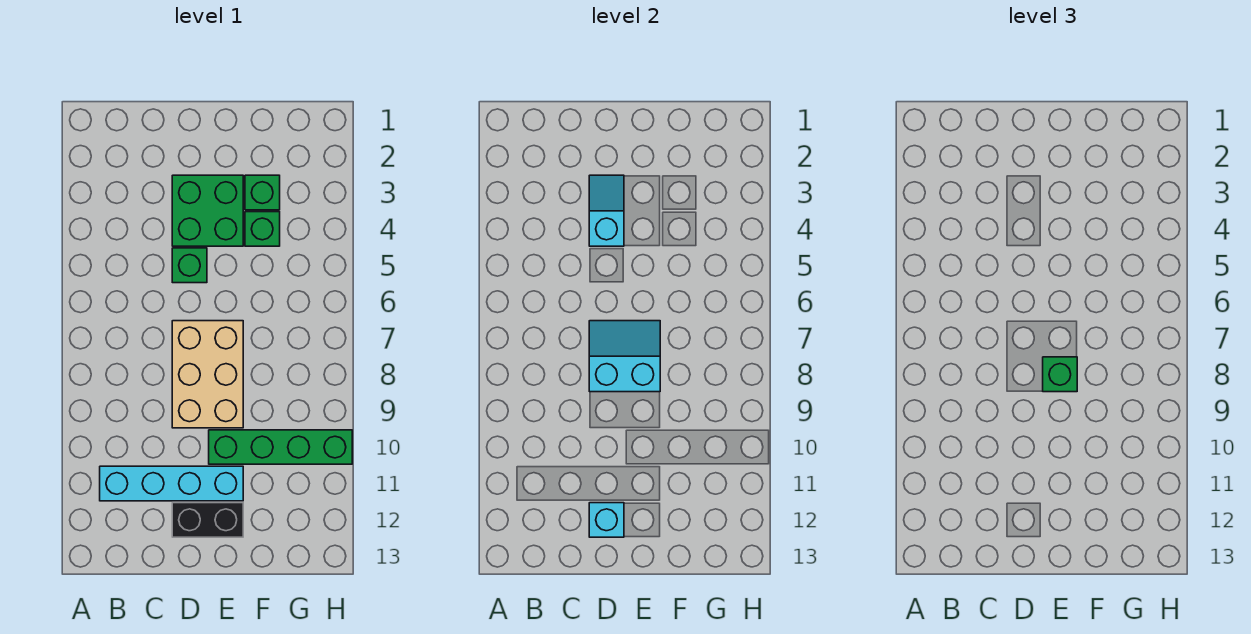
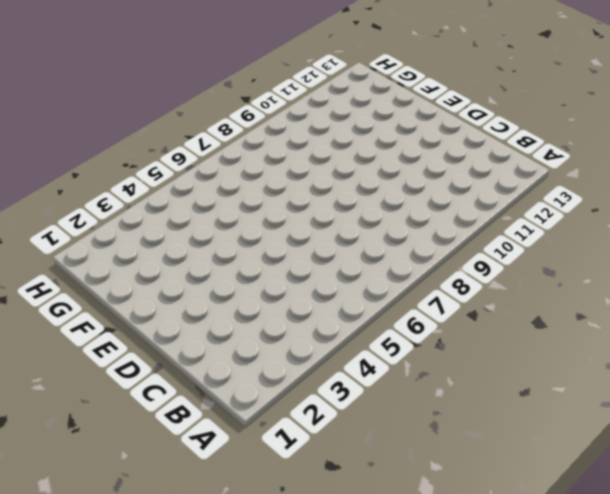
none -> cyan brick B11:E11 level 1
none -> green brick D3:E4 level 1
none -> green brick D5 level 1

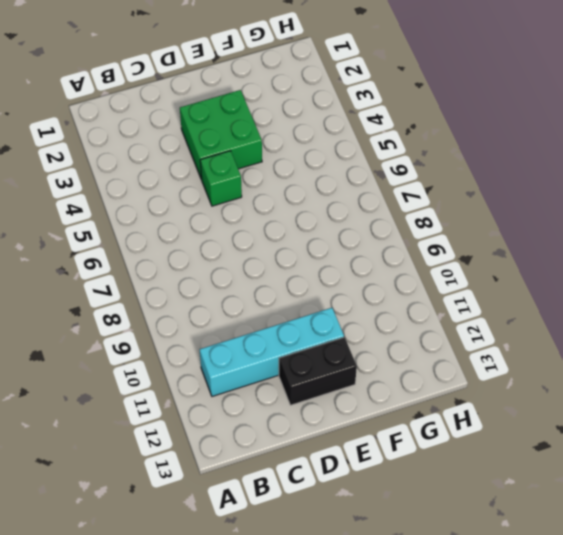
none -> tan brick D7:E9 level 1
none -> green brick E10:H10 level 1
none -> green brick F3 level 1

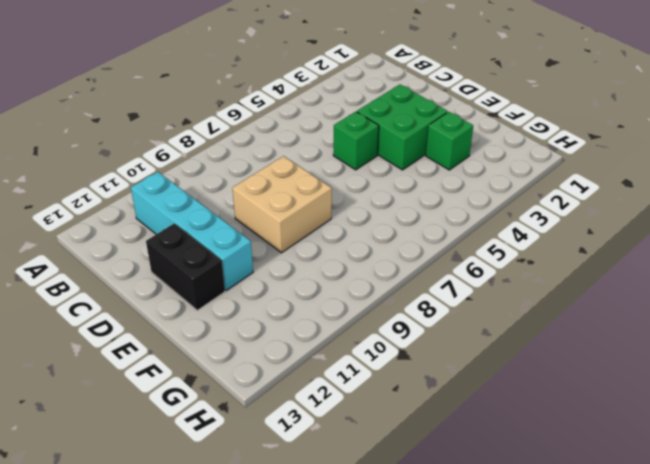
tan brick D8:E9 level 1 -> tan brick D7:E9 level 1
none -> green brick E10:H10 level 1
none -> green brick F4 level 1
none -> cyan slope D3:D4 level 2 top 4

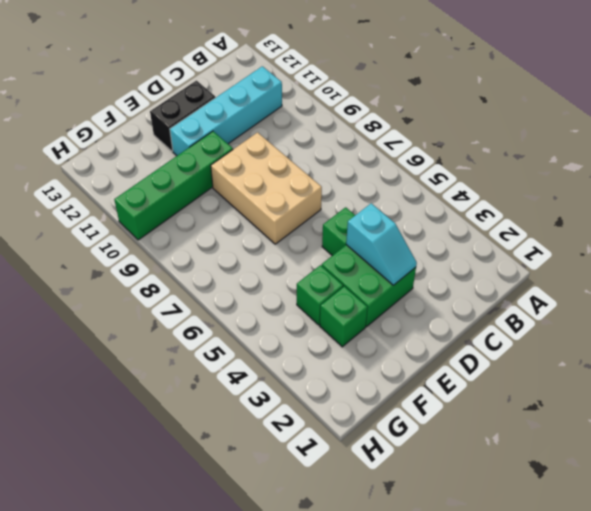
none -> cyan slope D7:E8 level 2 top 8
none -> cyan brick D12 level 2
none -> green brick E8 level 3

